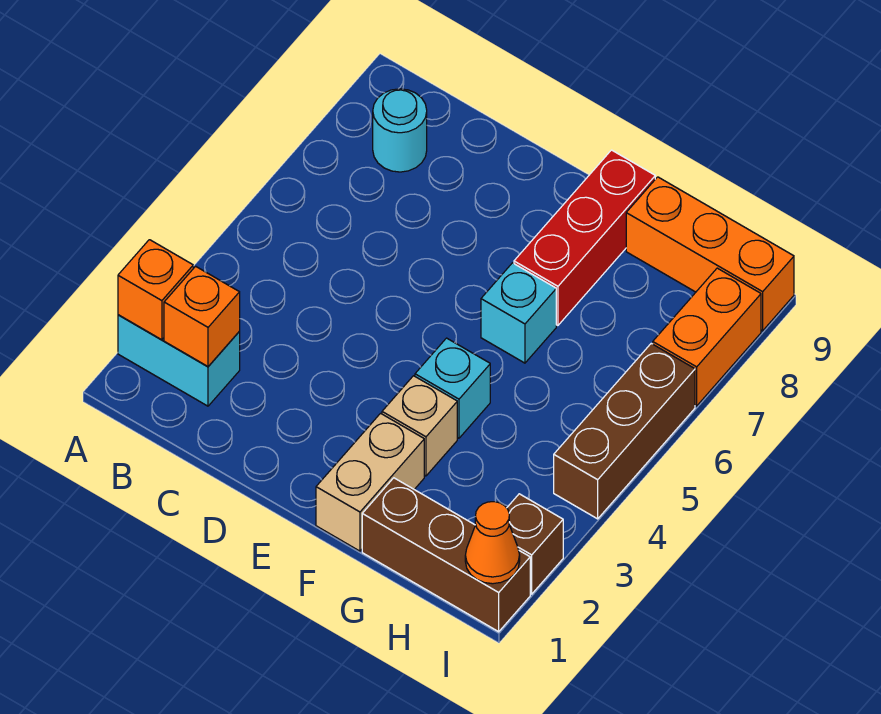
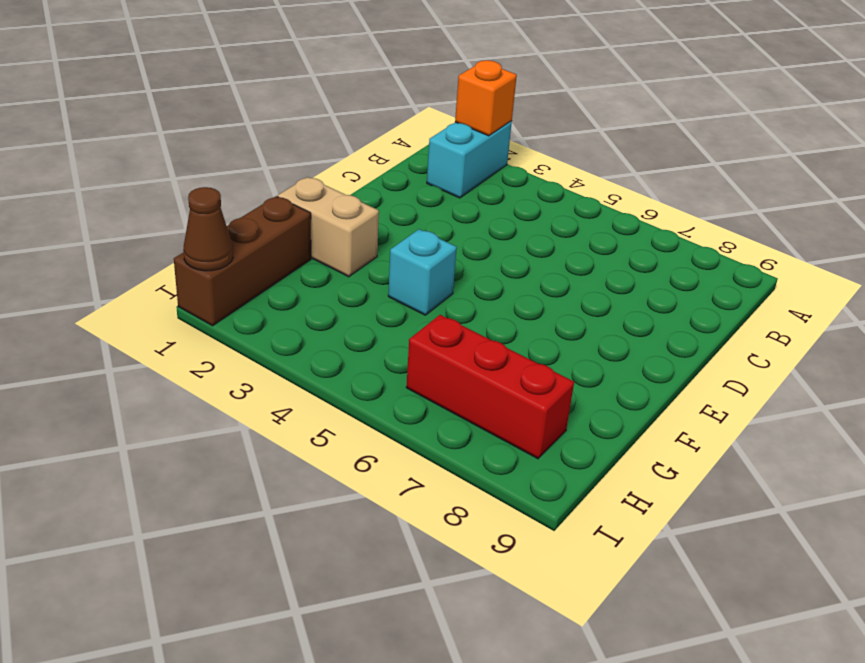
red brick H6:H8 level 1 -> red brick F7:F9 level 1
brown cone I1 level 2 -> orange cone I1 level 2
none -> cyan round brick B8 level 1
none -> tan brick F3 level 1
none -> cyan brick F6 level 1

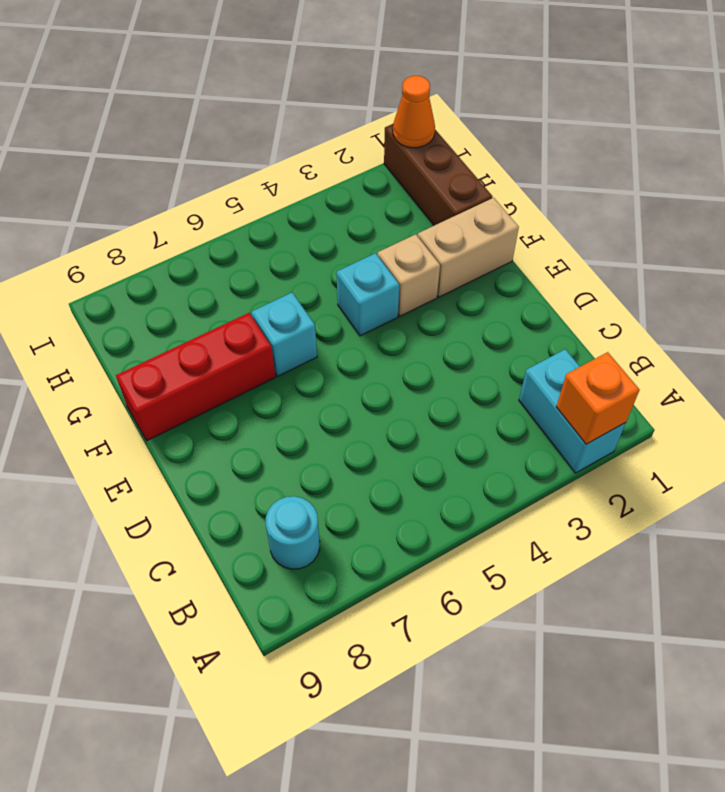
none -> orange brick G9:I9 level 1
none -> brown brick I2 level 1
none -> brown brick I4:I6 level 1

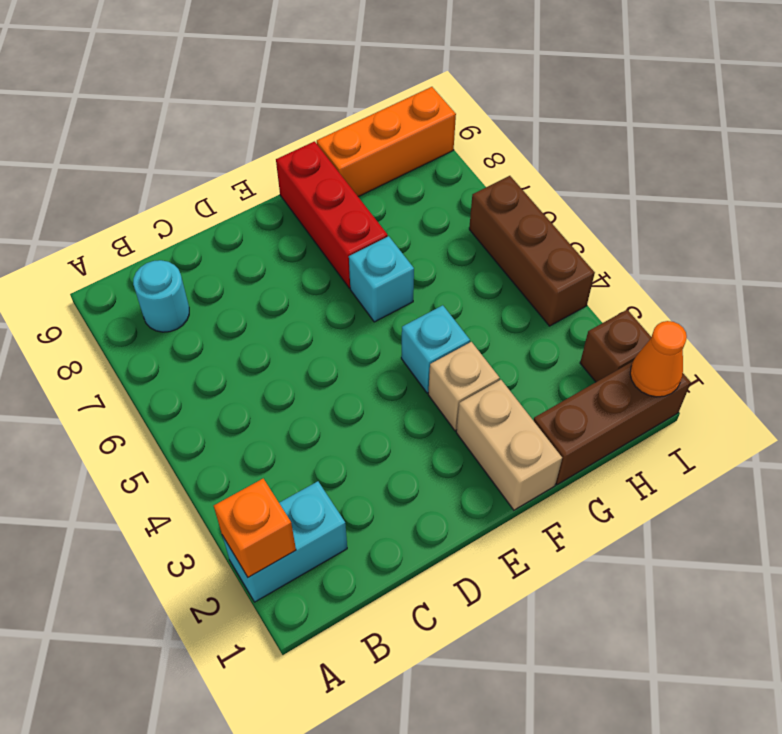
none -> orange brick I7:I8 level 1
none -> orange brick B2 level 2

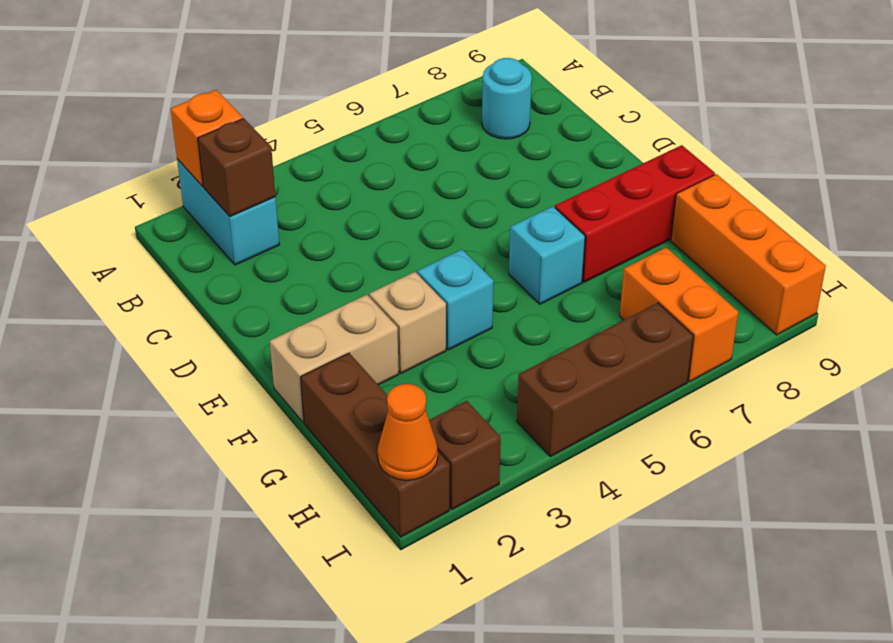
brown brick B2 level 2 -> orange brick B2 level 2
orange brick H7:I7 level 1 -> orange brick I7:I8 level 1

